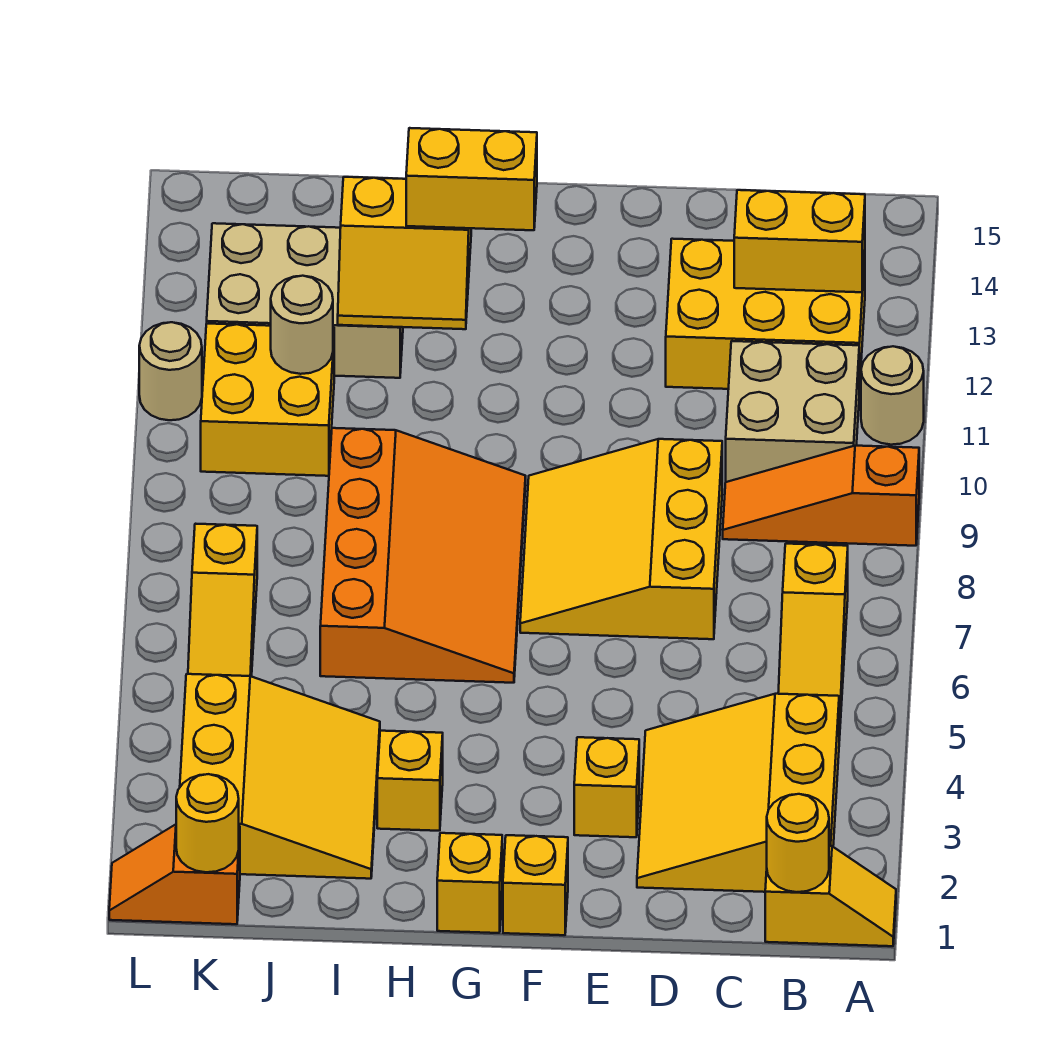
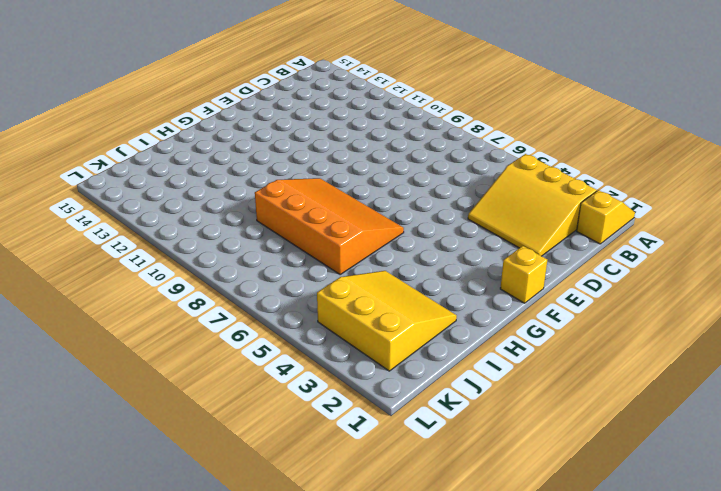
none -> orange slope A9:C9 level 1 top A
none -> tan round brick A11 level 1
none -> yellow slope B5:B7 level 1 top 7

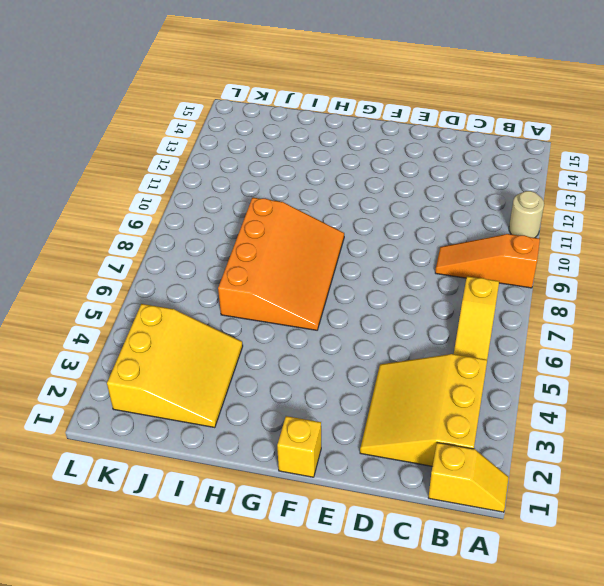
none -> tan brick B10:C11 level 1
none -> yellow brick B12:D13 level 1
none -> yellow slope D7:F9 level 1 top D

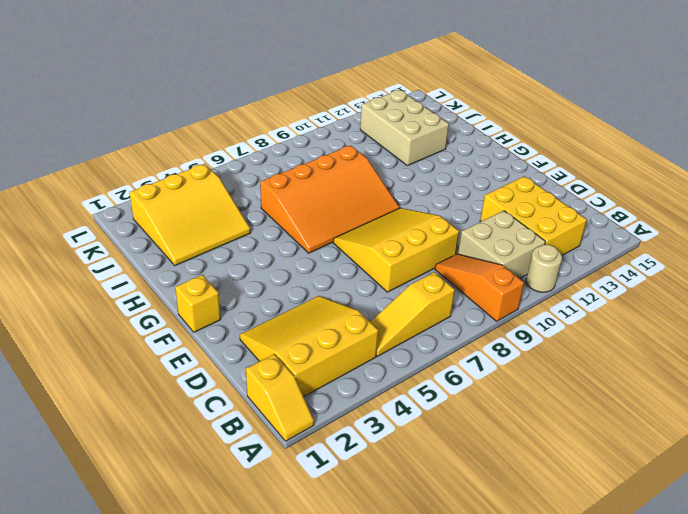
none -> yellow brick E3 level 1
none -> yellow brick G1 level 1
none -> yellow brick H3 level 1

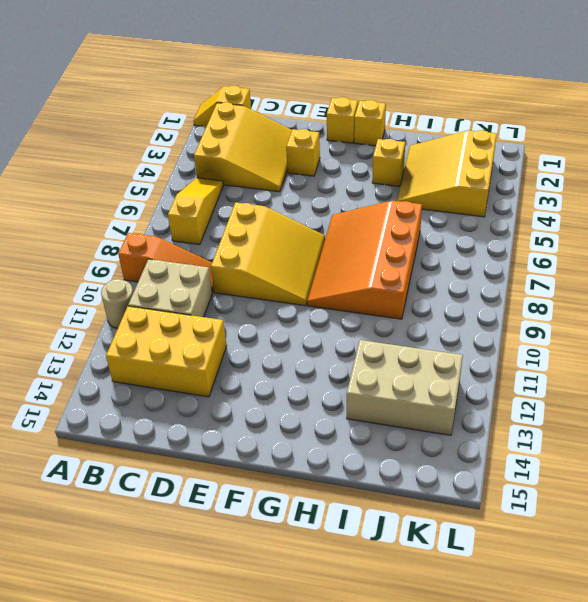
none -> yellow brick J10:K11 level 1
none -> orange slope K1:L1 level 1 top K
none -> yellow slope K5:K7 level 1 top 7

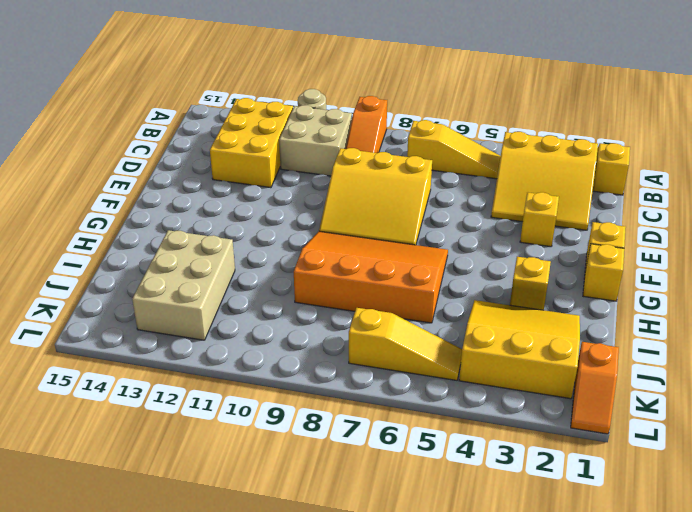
none -> yellow brick J10:K11 level 1
none -> tan round brick L11 level 1
none -> yellow round brick B1 level 2

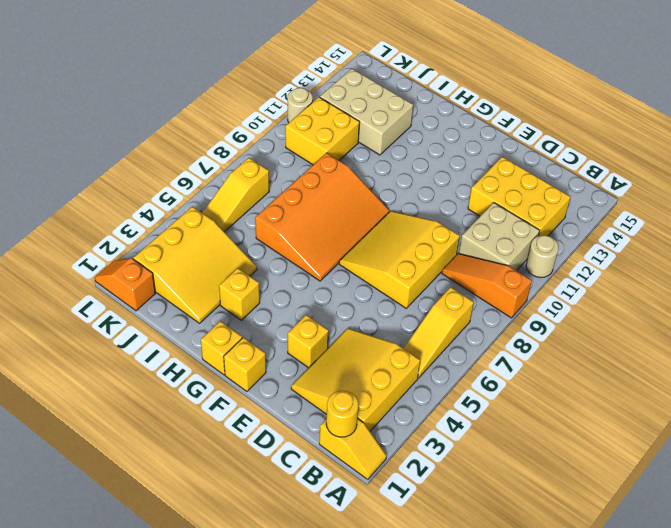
none -> yellow brick B13:C13 level 2
none -> yellow slope H12:I13 level 2 top 13
none -> tan round brick J11 level 2

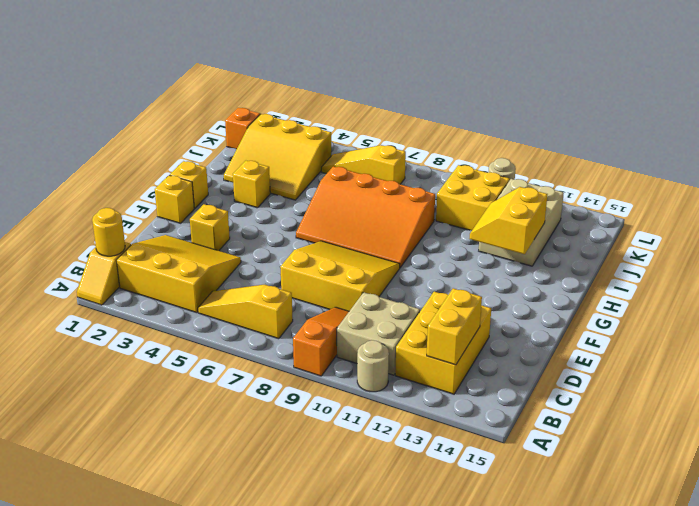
none -> tan round brick J11 level 2
none -> yellow round brick K1 level 2
none -> yellow brick G13:H13 level 3

